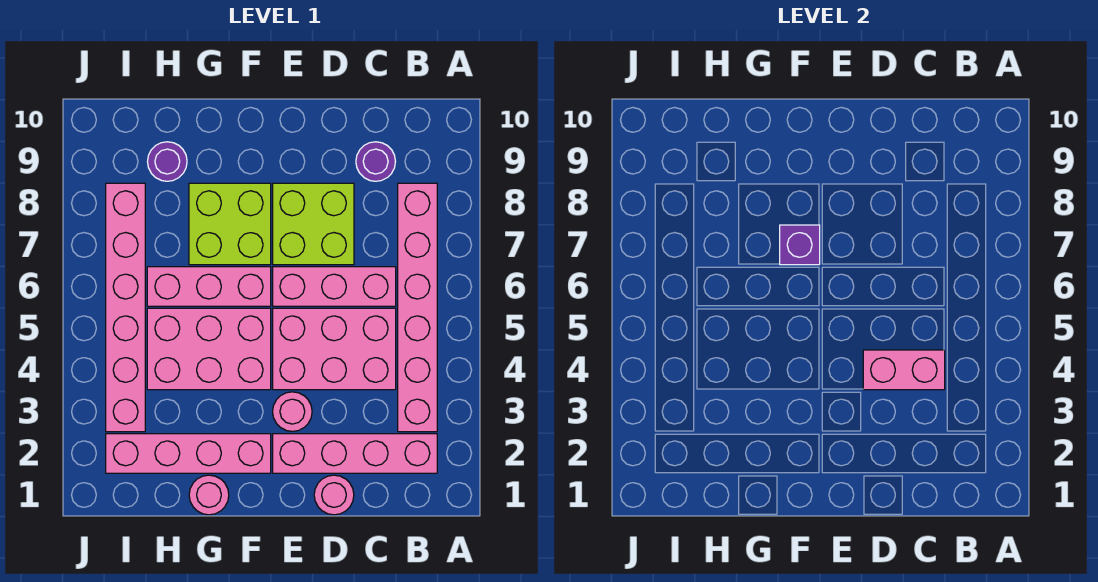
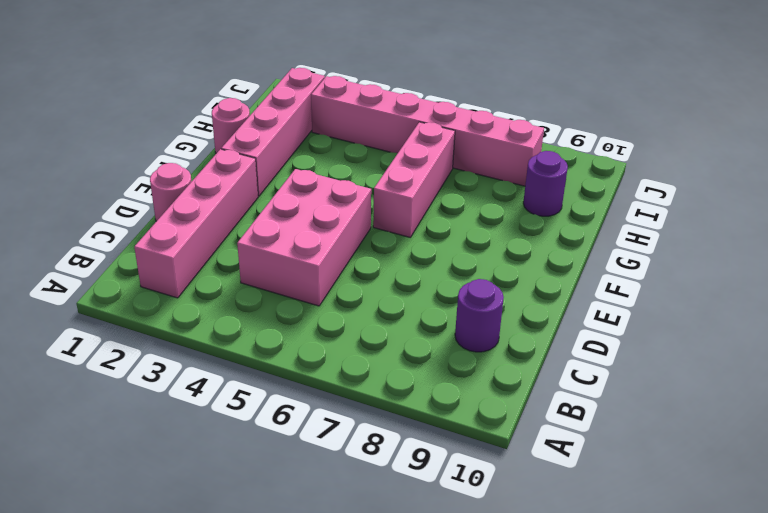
none -> pink brick B3:B8 level 1
none -> pink brick C6:E6 level 1
none -> lime brick D7:E8 level 1

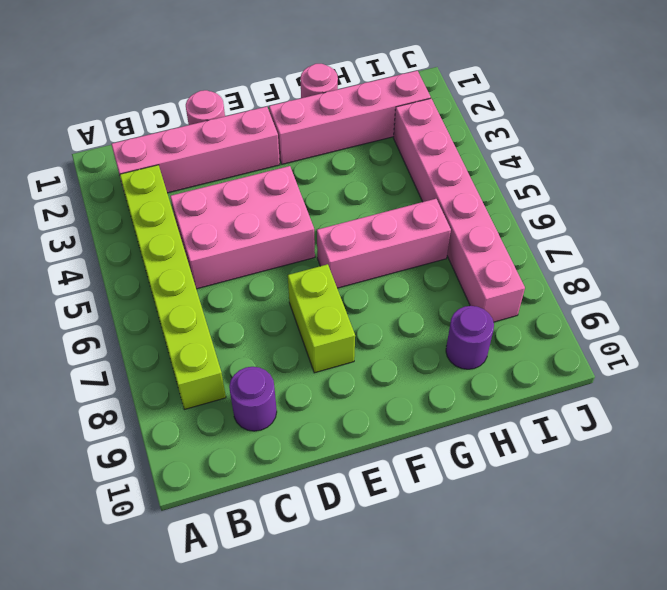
lime brick B3:B8 level 1 -> pink brick B3:B8 level 1
lime brick E7:E8 level 1 -> lime brick D7:E8 level 1
none -> pink brick C6:E6 level 1
none -> pink round brick E3 level 1
none -> pink brick F4:H5 level 1

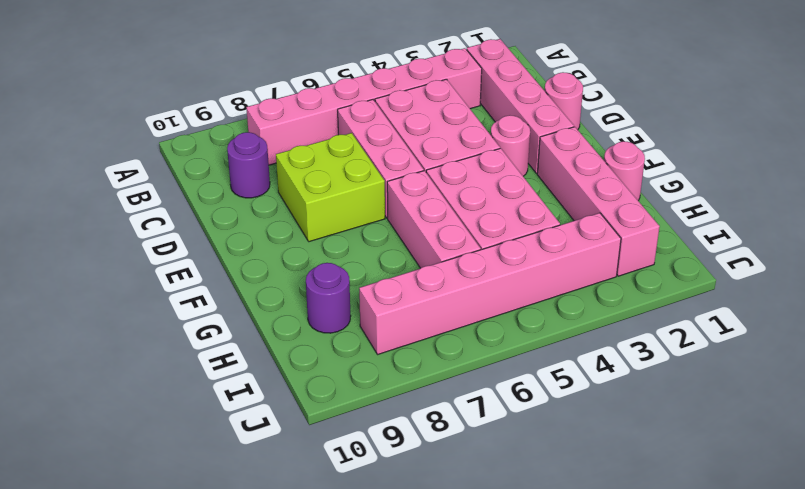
none -> lime brick F7:G8 level 1
none -> pink brick C4:D4 level 2
none -> purple brick F7 level 2

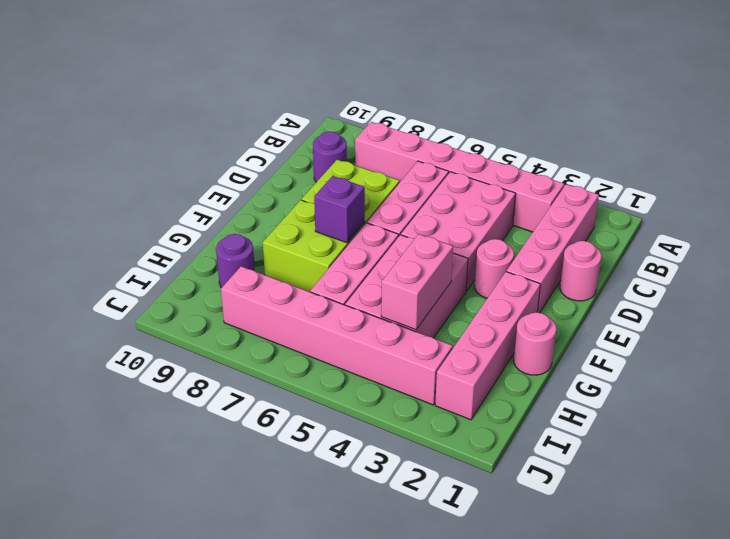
pink brick G4:H4 level 2 -> pink brick C4:D4 level 2

